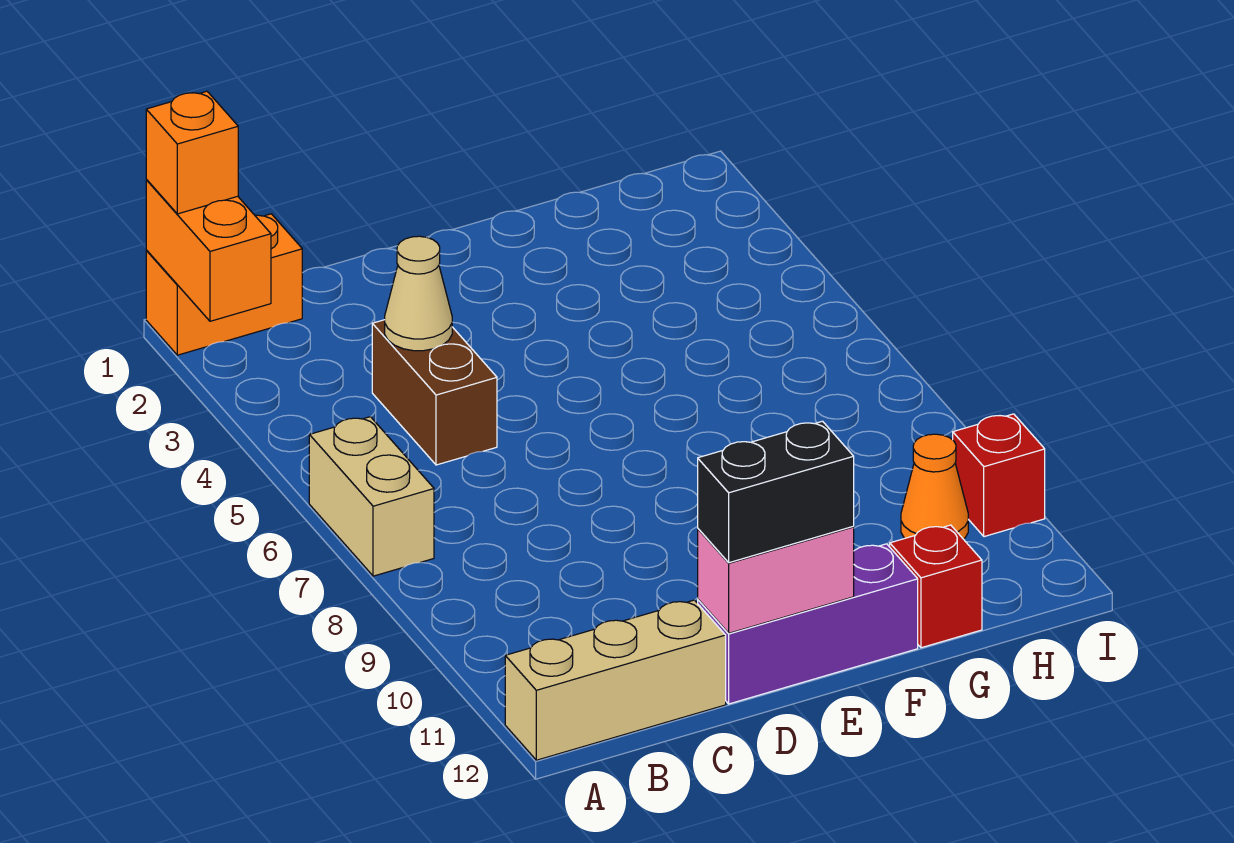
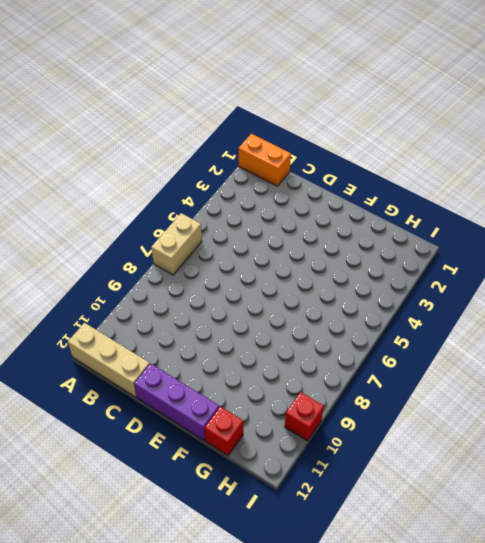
none -> brown brick C4:C5 level 1
none -> orange cone H10 level 1
none -> orange brick A1:A2 level 2

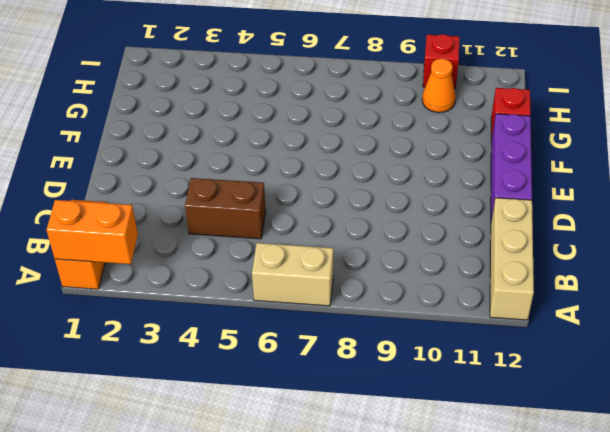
none -> tan cone C4 level 2
none -> pink brick D12:E12 level 2
none -> orange brick A1 level 3

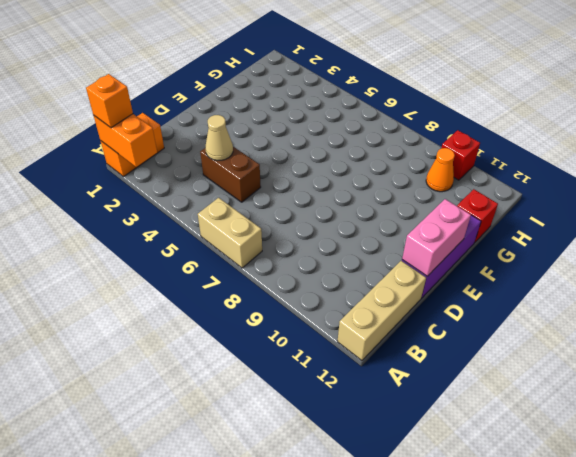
none -> black brick D12:E12 level 3

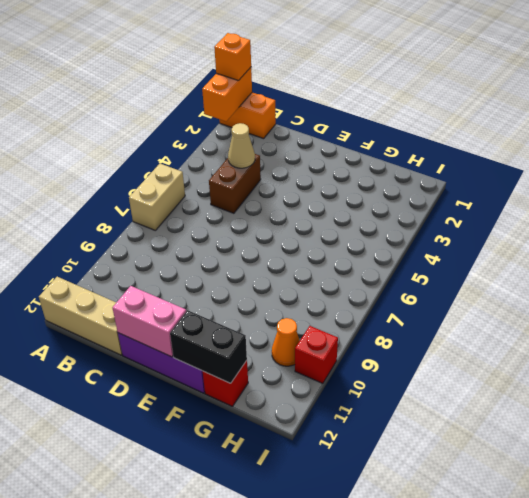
black brick F12:G12 level 2 -> black brick D12:E12 level 3

